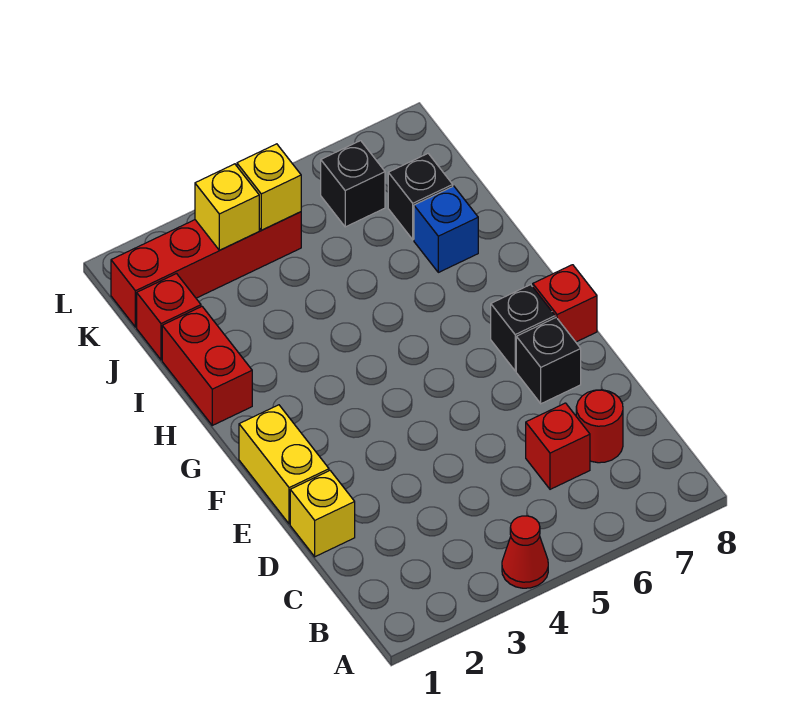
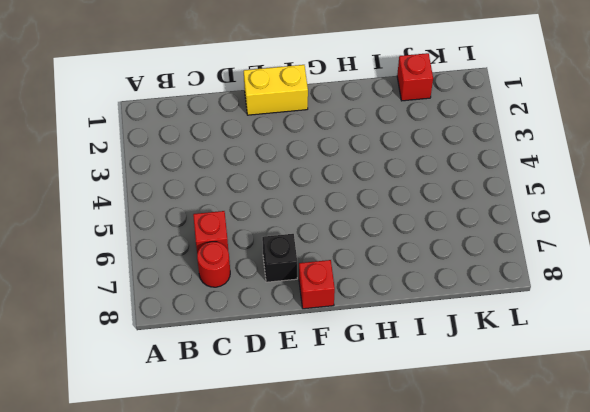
none -> red cone A4 level 1
none -> yellow brick D1 level 1
none -> black brick F7 level 1

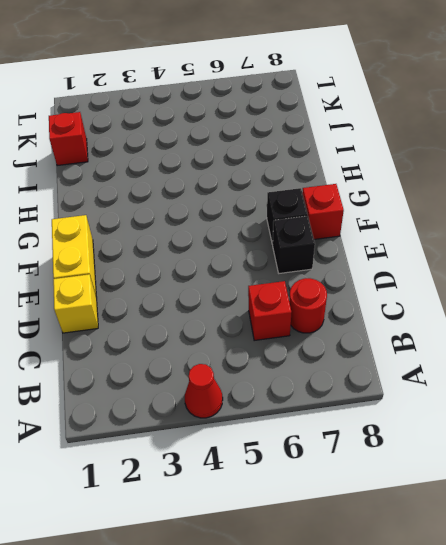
none -> red brick H1:I1 level 1
none -> blue brick I7 level 1
none -> black brick J7 level 1

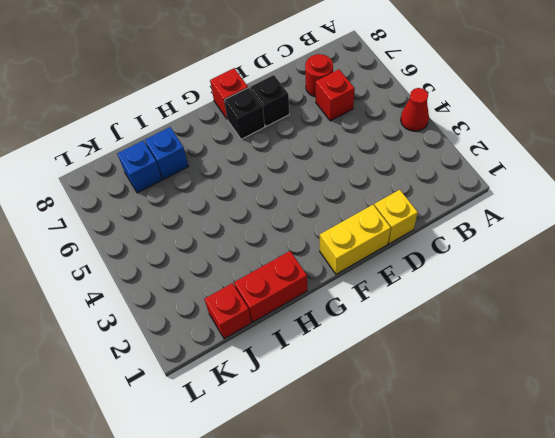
blue brick J7 level 1 -> black brick J7 level 1
none -> red brick K1:K4 level 1
none -> black brick K6 level 1
none -> yellow brick K3 level 2

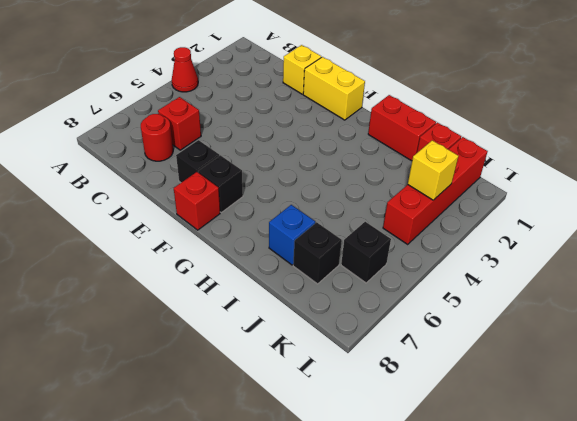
none -> yellow brick K4 level 2

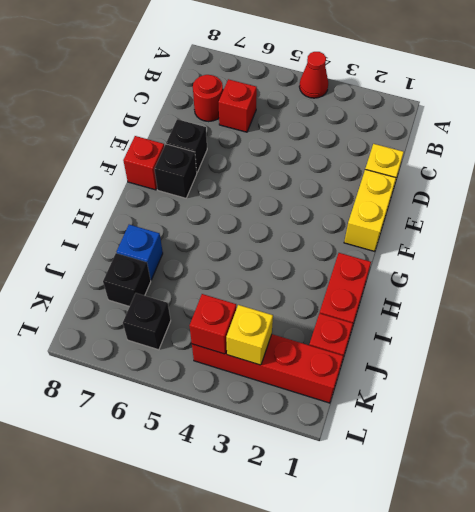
red brick K4 level 2 -> yellow brick K4 level 2

